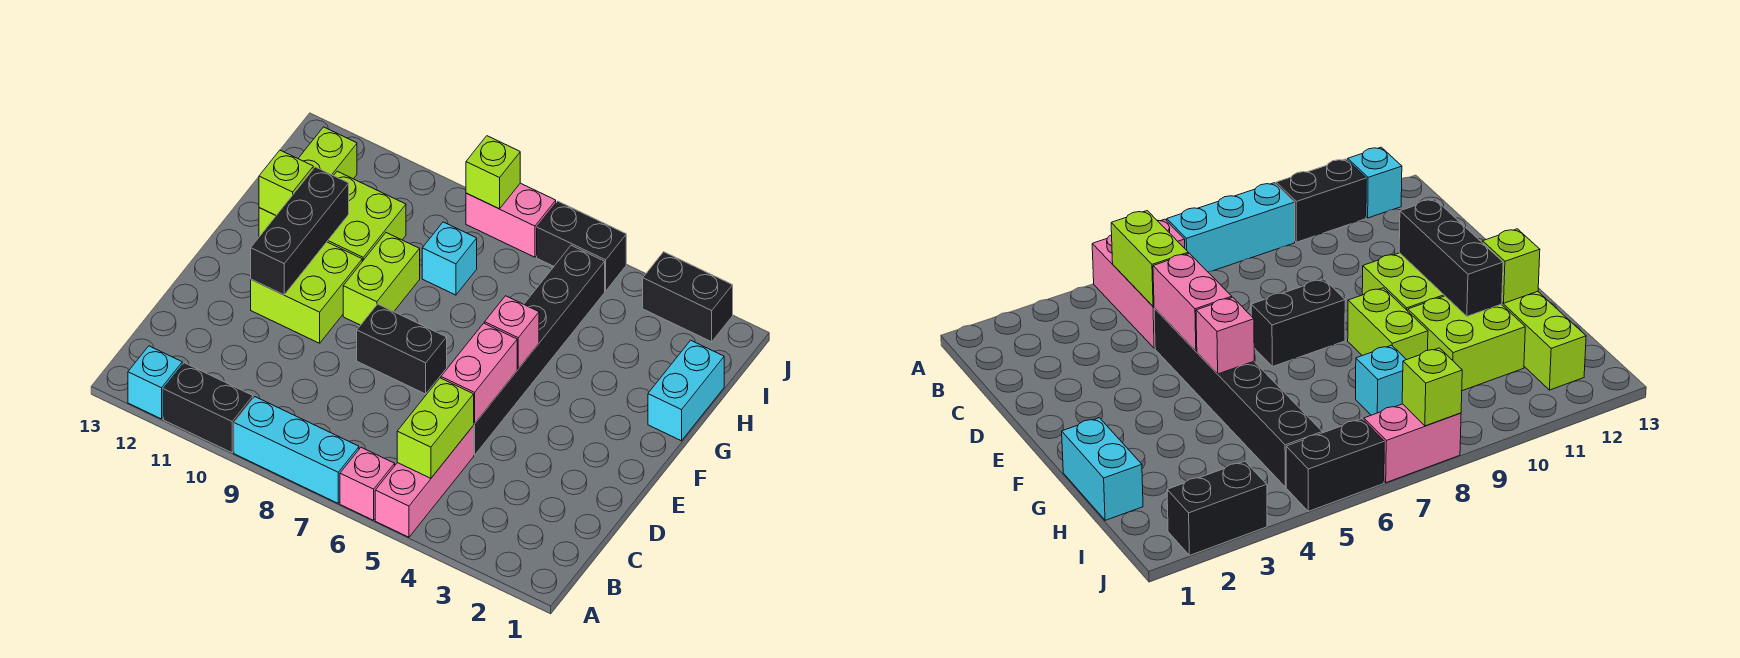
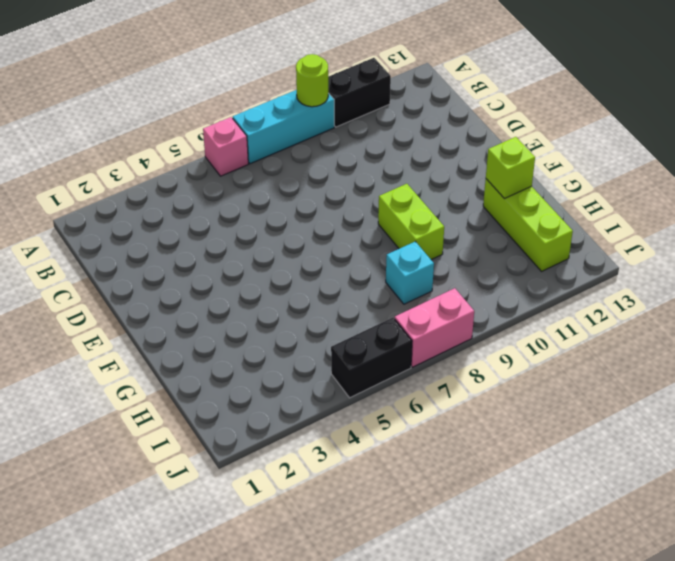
lime round brick A9 level 2 -> none
none -> pink brick A5:C5 level 1
none -> cyan brick A12 level 1
none -> black brick D5:I5 level 1

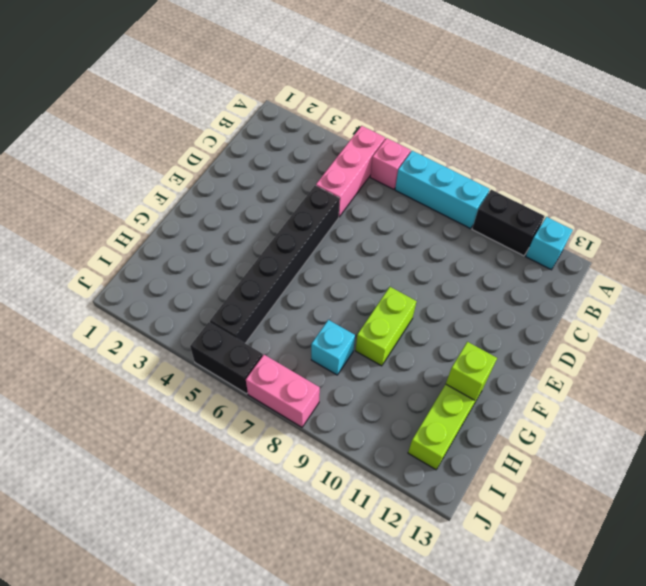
none -> black brick E7:E8 level 1
none -> lime brick E10:F11 level 1
none -> cyan brick G1:H1 level 1

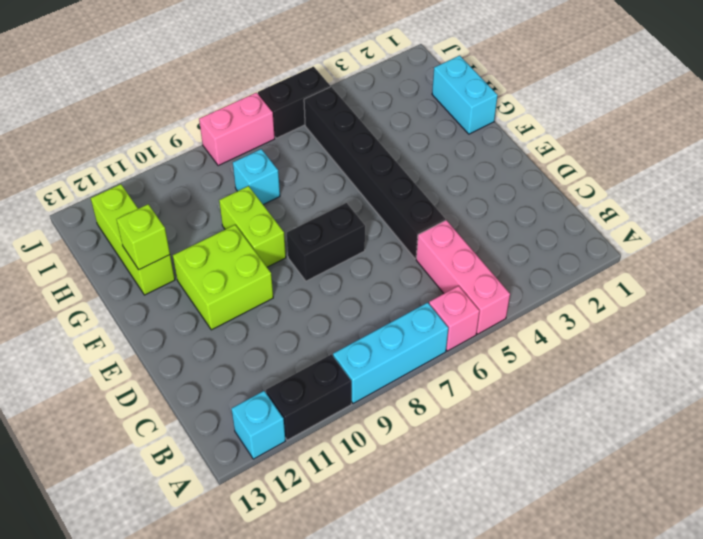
none -> lime brick G10:H11 level 1
none -> black brick J2:J3 level 1
none -> lime brick B5:C5 level 2

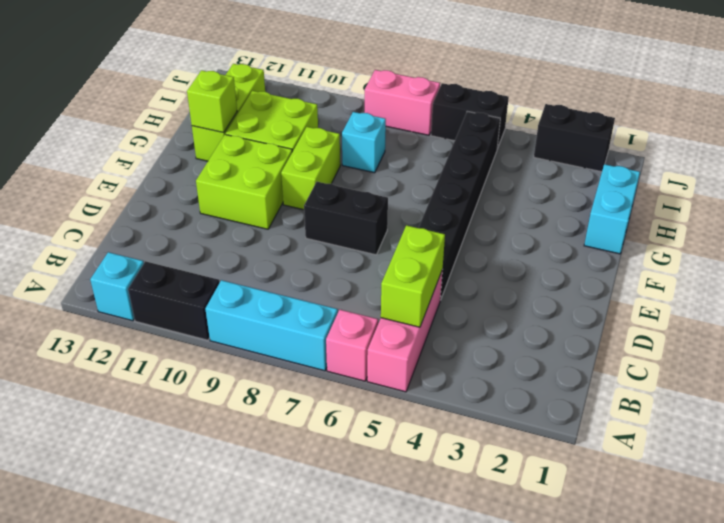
none -> pink brick D5:E5 level 2
none -> black brick E11:G11 level 2
none -> pink brick F5 level 2

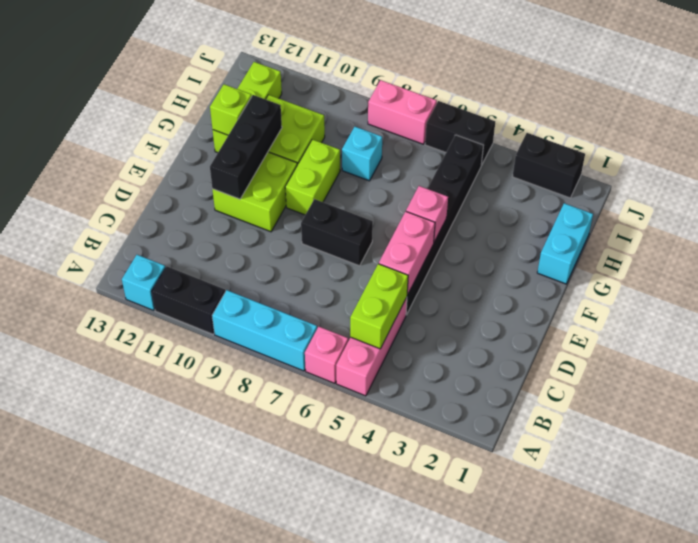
none -> lime brick J8 level 2

